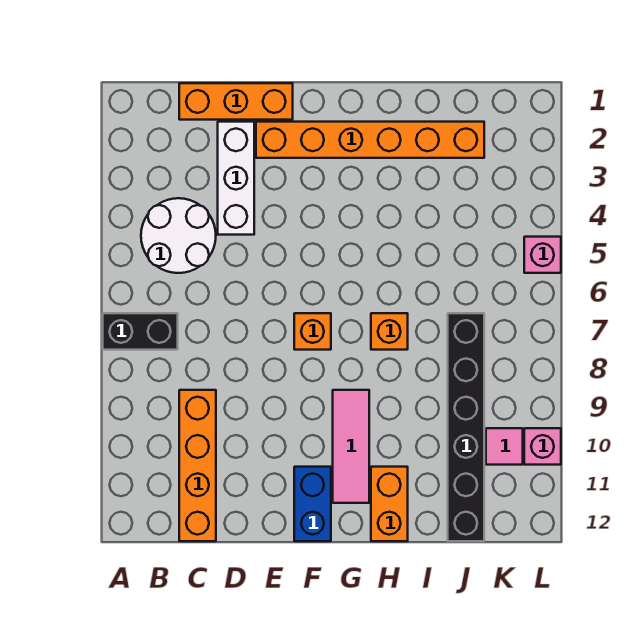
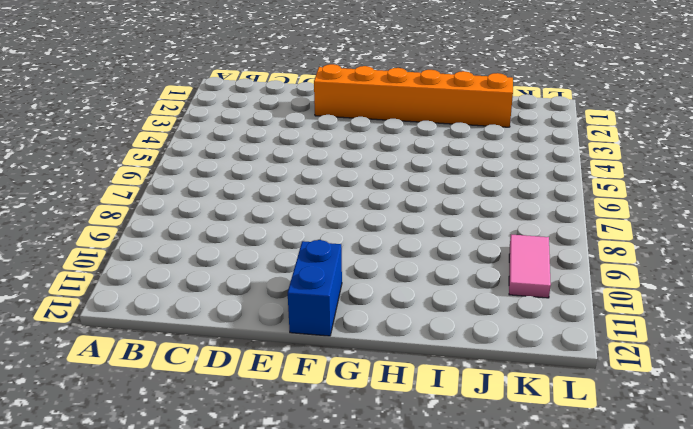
pink tile K9:K10 level 1 -> pink tile K10 level 1
none -> black brick A7:B7 level 1
none -> white round brick B4:C5 level 1
none -> orange brick C1:E1 level 1

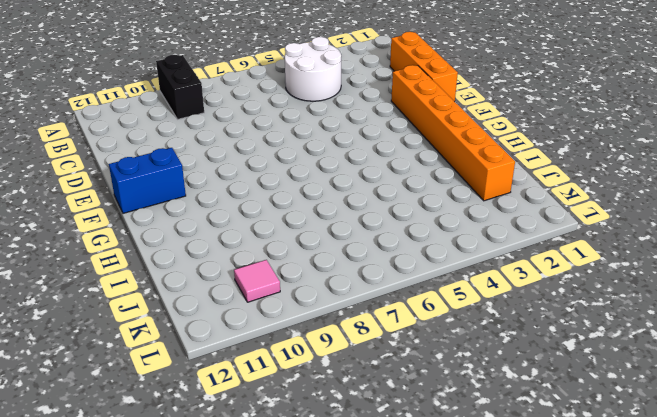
black brick A9:B9 level 1 -> black brick A7:B7 level 1
none -> orange brick C9:C12 level 1
none -> white brick D2:D4 level 1
none -> orange brick F7 level 1

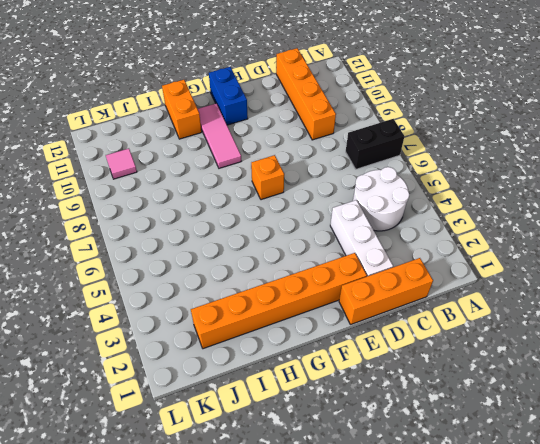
none -> orange brick H7 level 1
none -> black brick J7:J12 level 1
none -> pink brick L5 level 1

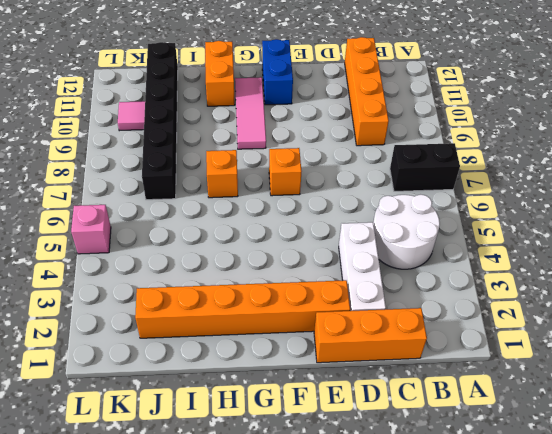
none -> pink brick L10 level 1

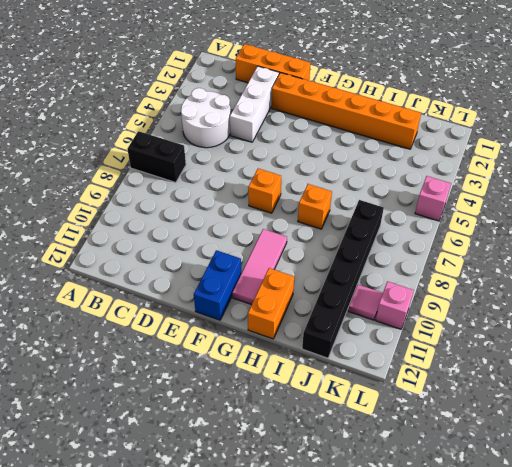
none -> orange brick C9:C12 level 1

